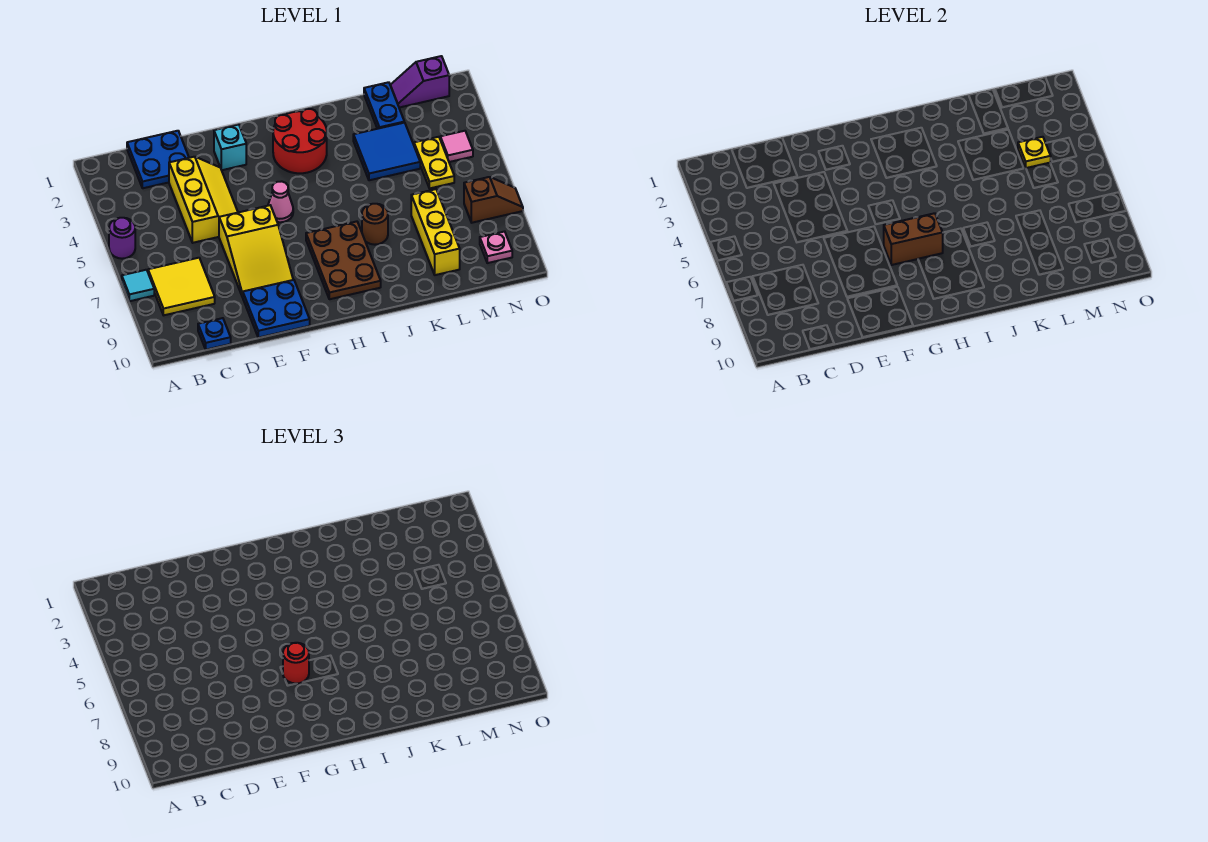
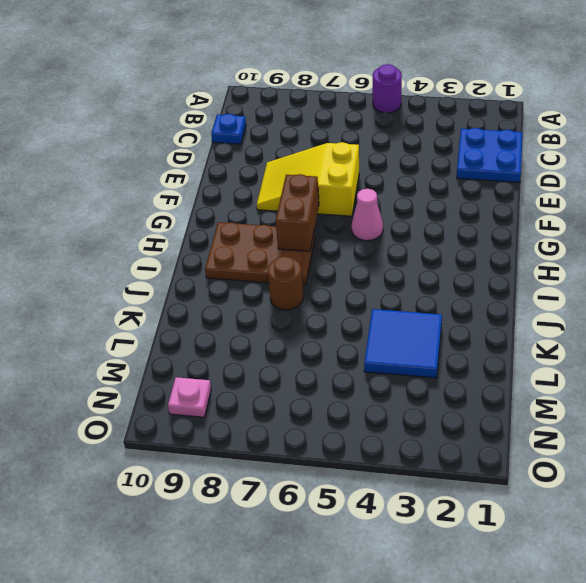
none -> cyan tile A7 level 1
none -> yellow tile B7:C8 level 1
none -> yellow slope D3:E5 level 1 top D

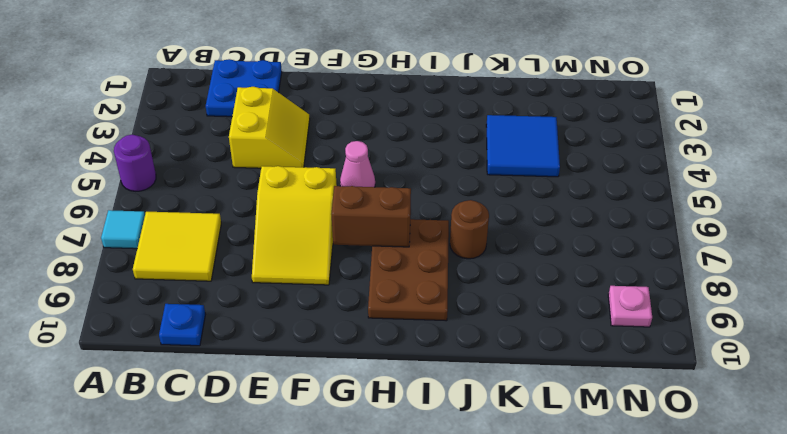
yellow slope D3:E4 level 1 top D -> yellow slope D3:E5 level 1 top D
none -> blue plate E9:F10 level 1
none -> cyan brick F2 level 1
none -> red round brick H2:I3 level 1

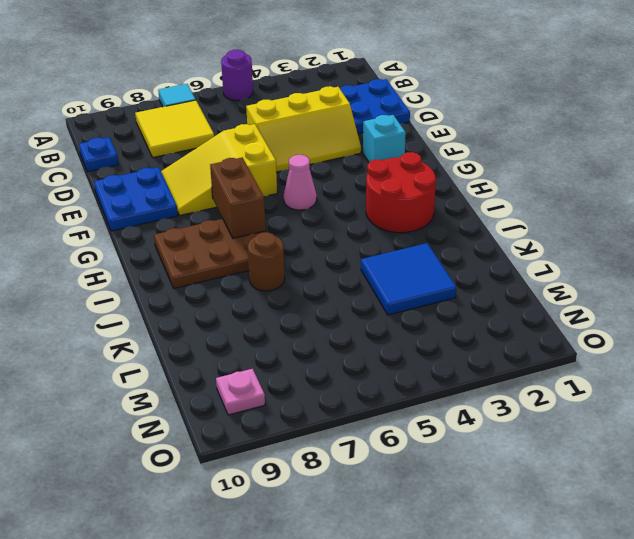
none -> blue plate L1:L2 level 1
none -> yellow brick L7:L9 level 1
none -> purple slope M1:N1 level 1 top N

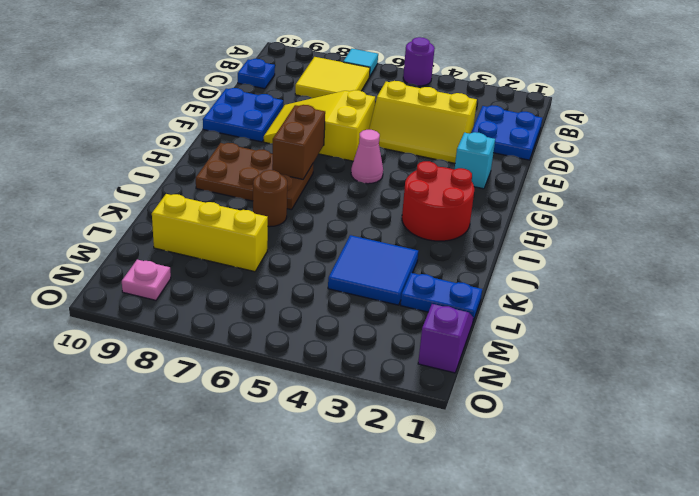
none -> yellow plate M4:M5 level 1
none -> pink tile N4 level 1
none -> brown slope N7:O7 level 1 top N

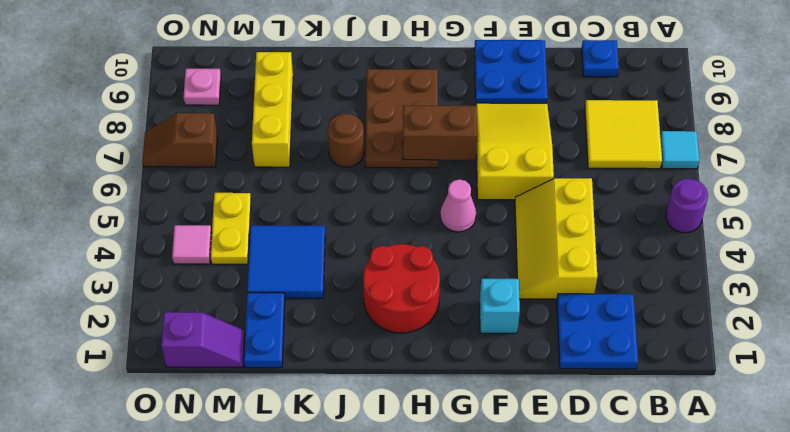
none -> yellow plate M4 level 2
none -> red round brick G7 level 3

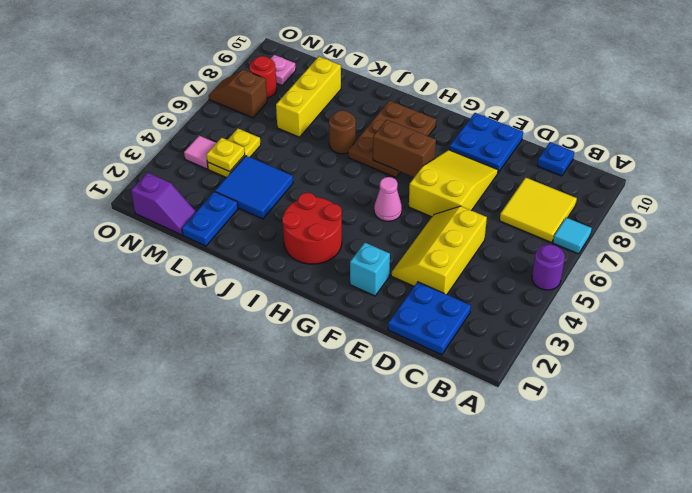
red round brick N8 level 1 -> red round brick G7 level 3

